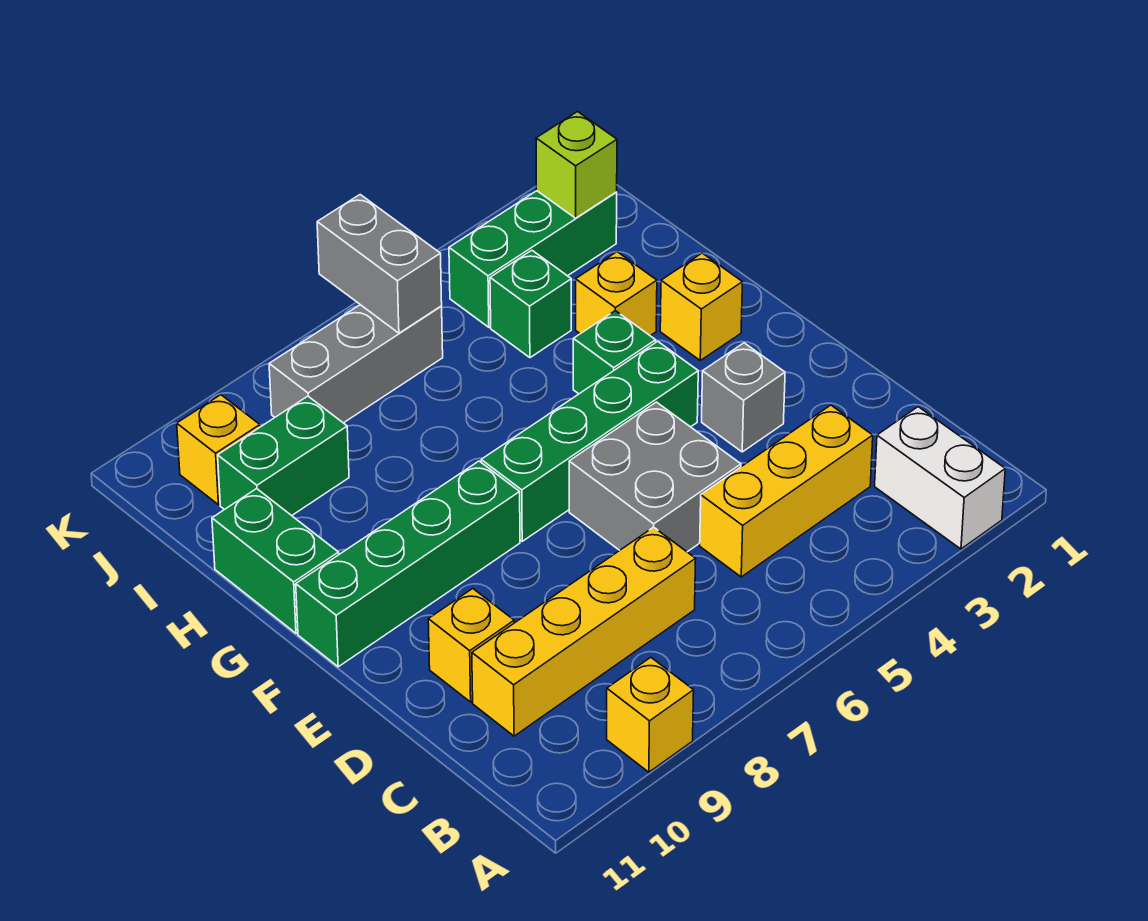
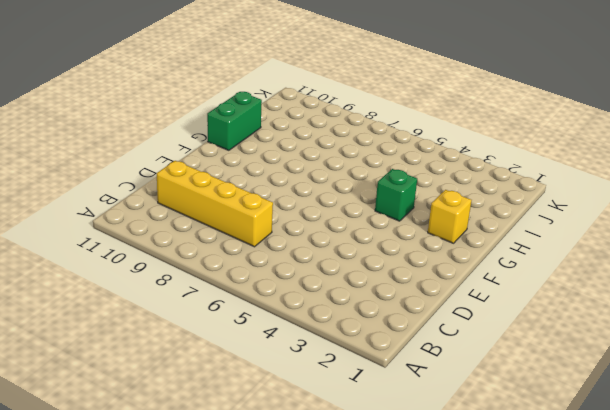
none -> white brick A2:B2 level 1
none -> yellow brick A9 level 1
none -> yellow brick C3:C5 level 1

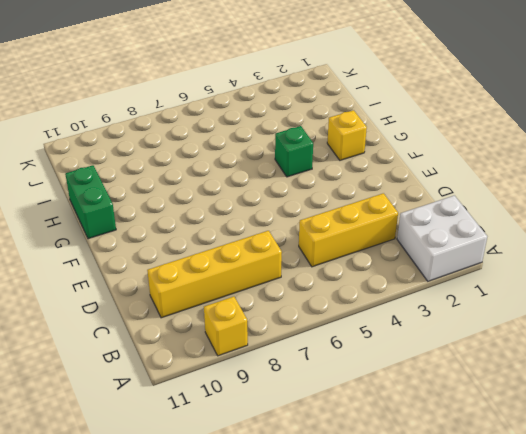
white brick A1:B2 level 1 -> white brick A2:B2 level 1
none -> grey brick D5:E6 level 1
none -> yellow brick D10 level 1
none -> grey brick E3 level 1

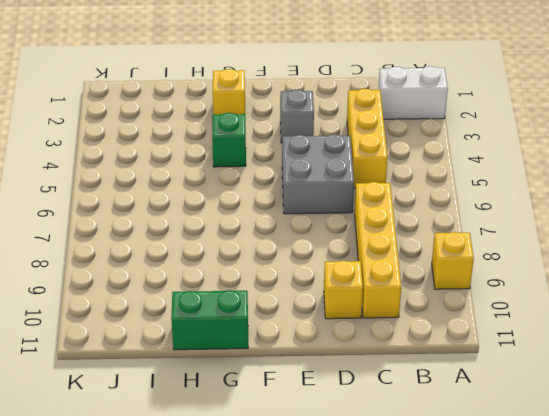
none -> green brick F4:F7 level 1
none -> green brick F8:F11 level 1
none -> yellow brick H3 level 1

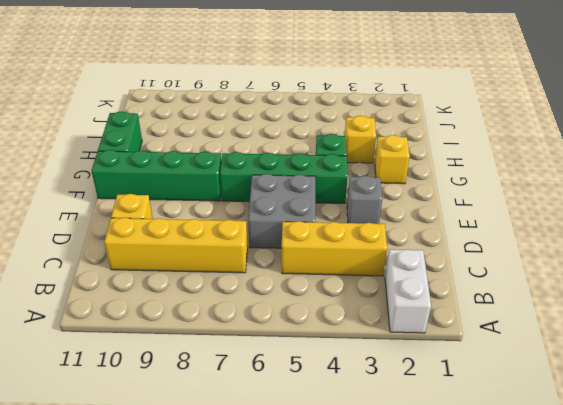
none -> yellow brick A9 level 1
none -> green brick I4 level 1
none -> green brick I9:I10 level 1

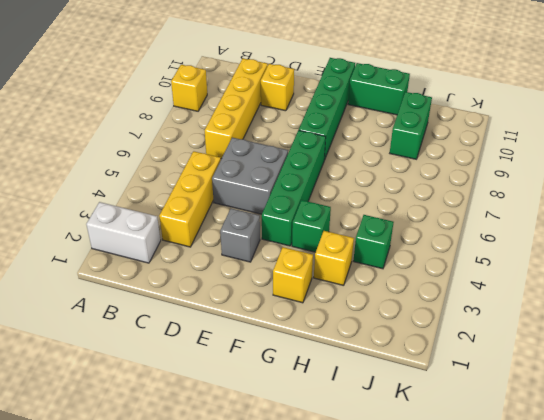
none -> green brick J2:J4 level 1
none -> grey brick J6:J8 level 1
none -> yellow brick J10 level 1

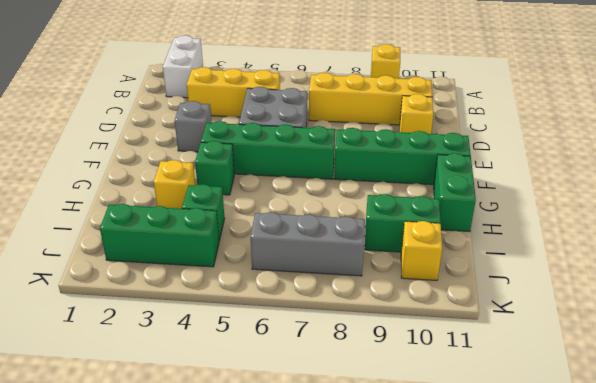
none -> yellow brick G2 level 1
none -> lime brick J2 level 2
none -> grey brick J6:K6 level 2

